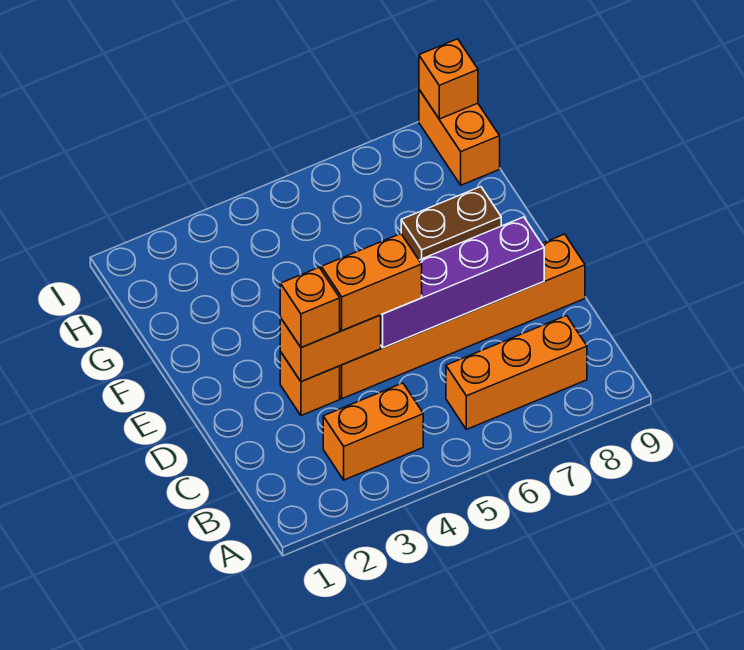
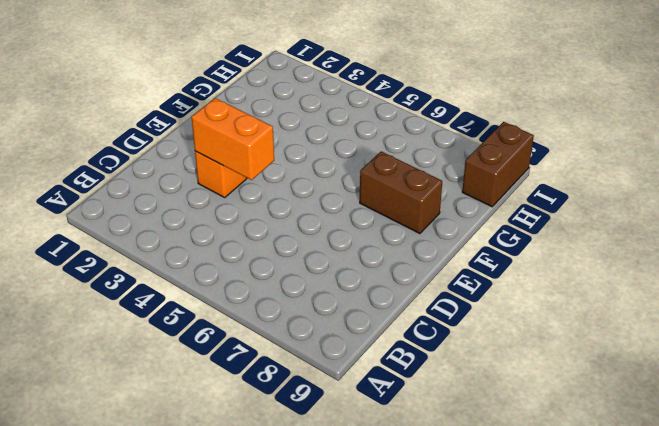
brown brick H9:I9 level 1 -> orange brick H9:I9 level 1
none -> orange brick B3:B4 level 1
none -> orange brick B6:B8 level 1

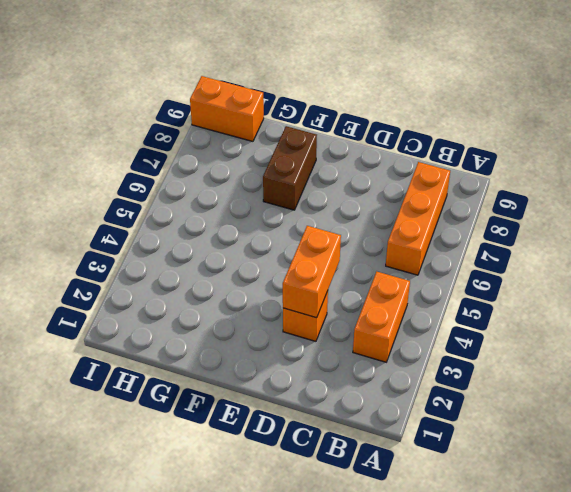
none -> orange brick D4:D9 level 1
none -> purple brick D5:D8 level 2

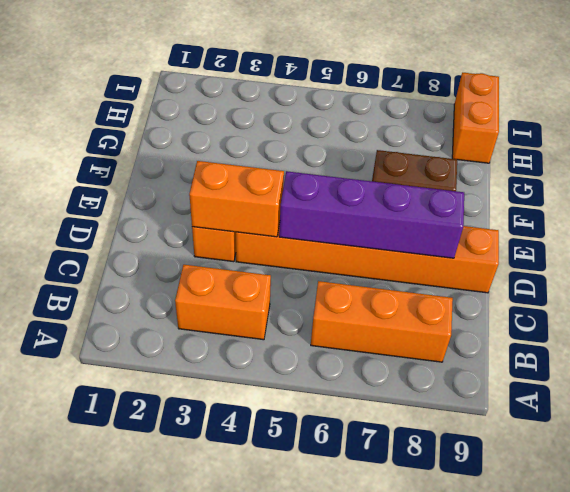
none -> orange brick I9 level 2
none -> orange brick D3 level 3

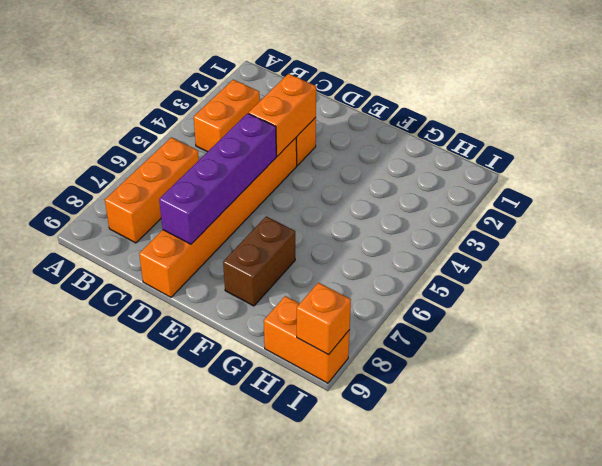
none -> orange brick D3 level 3
none -> orange brick D4:D5 level 3

